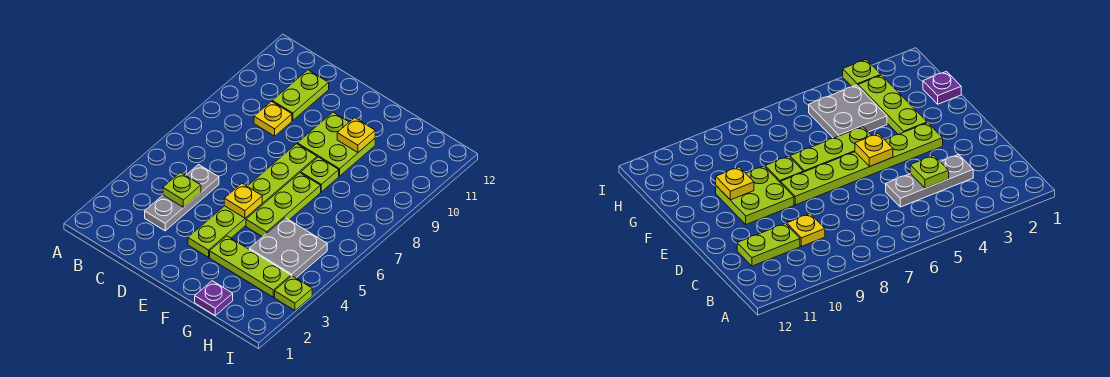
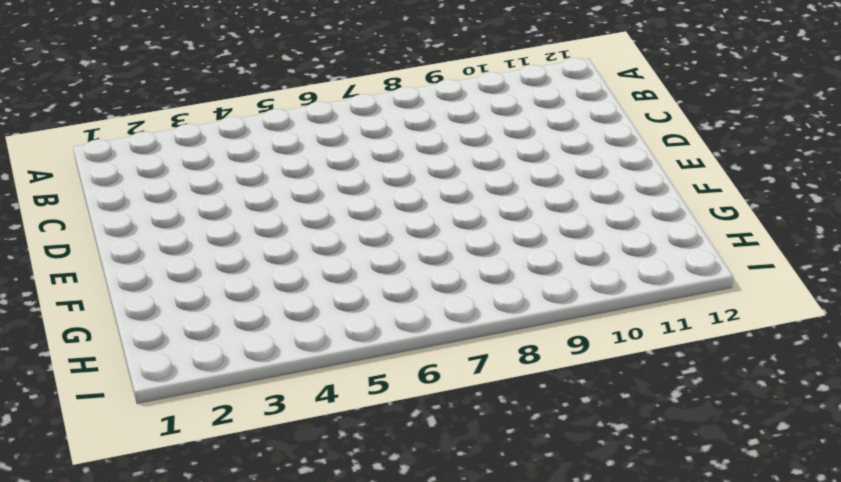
none -> grey plate C3:C5 level 1
none -> yellow plate C9 level 1
none -> lime plate C10:C11 level 1

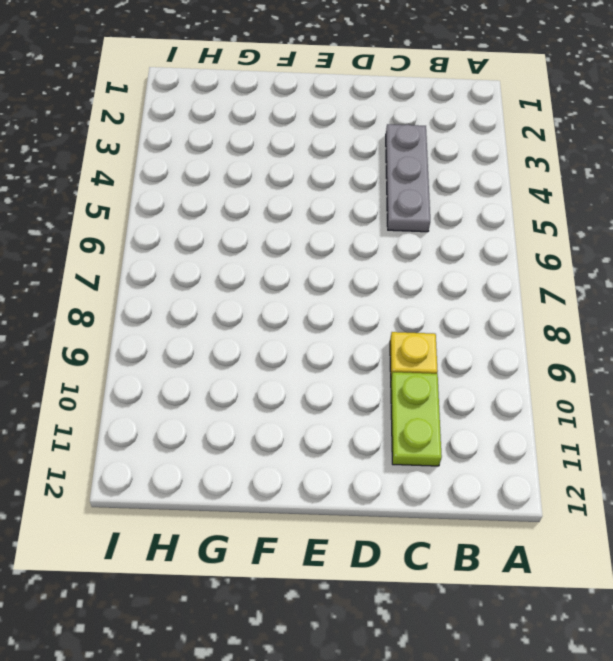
none -> lime plate E3:E8 level 1
none -> lime plate E9:F10 level 1
none -> lime plate F3:H3 level 1

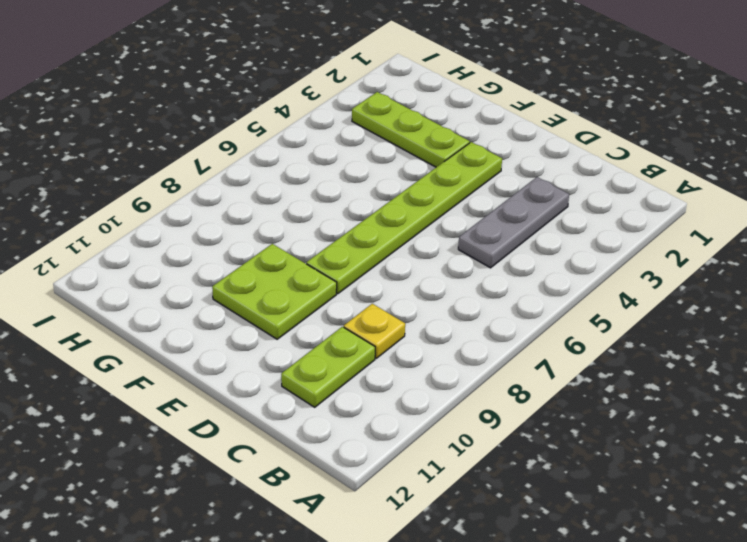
none -> lime plate F5:F7 level 1
none -> lime plate F8 level 1
none -> purple plate G1 level 1

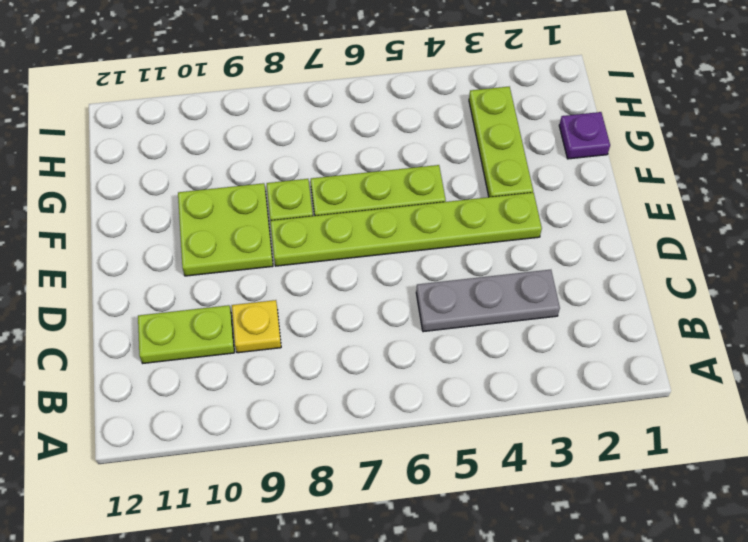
none -> grey plate G4:H5 level 1
none -> lime plate I3 level 1
none -> lime plate C4 level 2

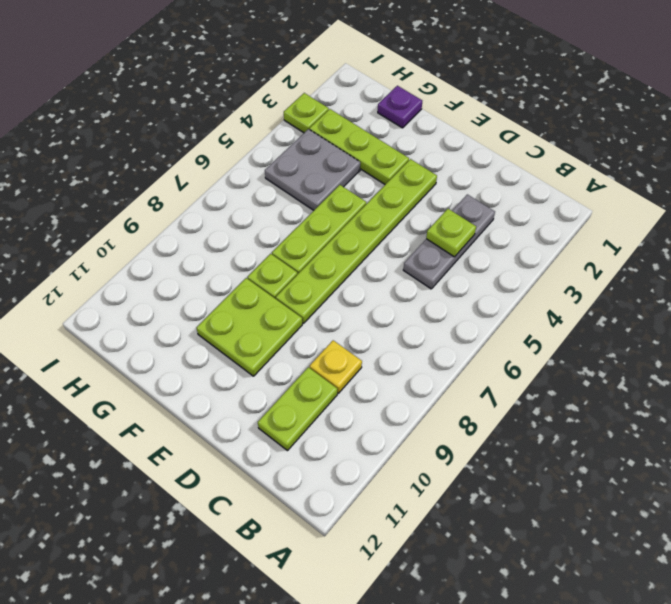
none -> yellow plate E5 level 2
none -> yellow plate F10 level 2

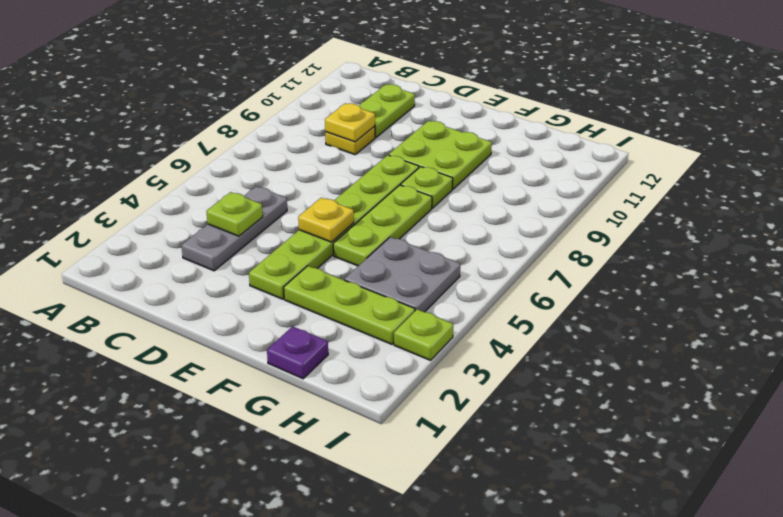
yellow plate C9 level 2 -> yellow plate F10 level 2

